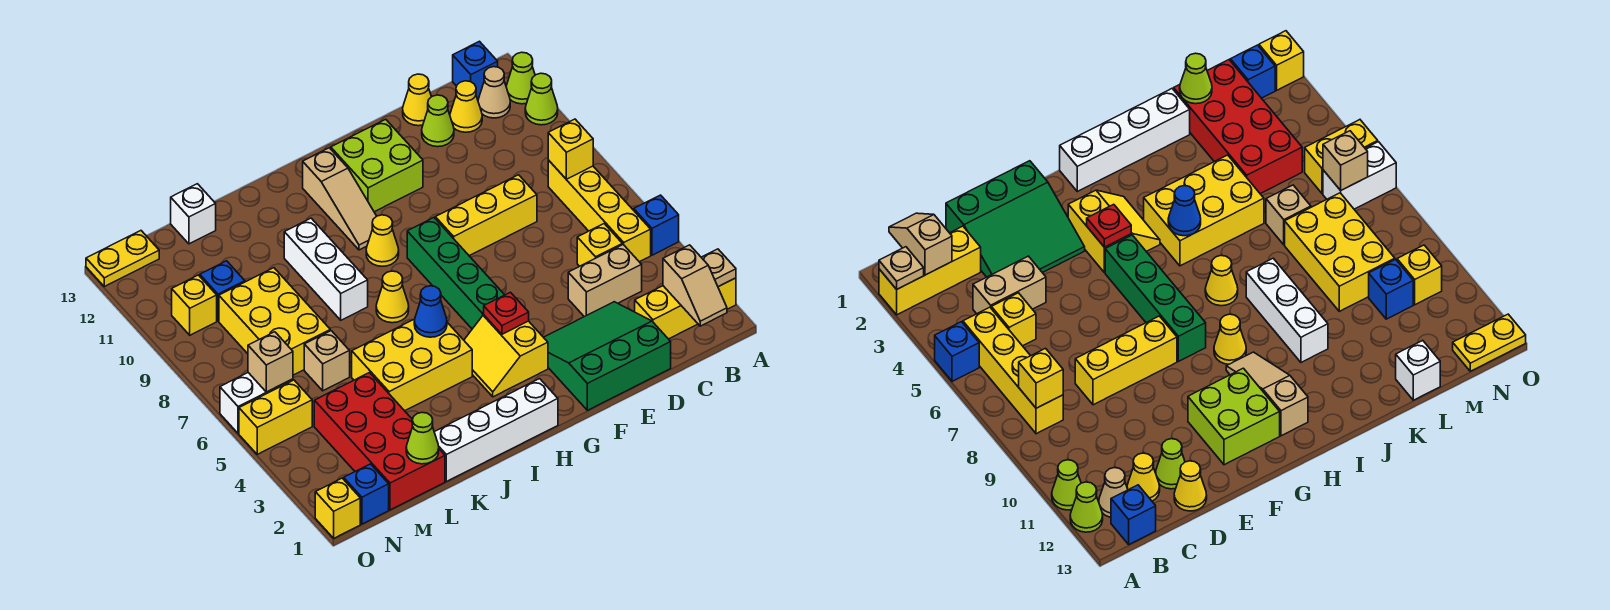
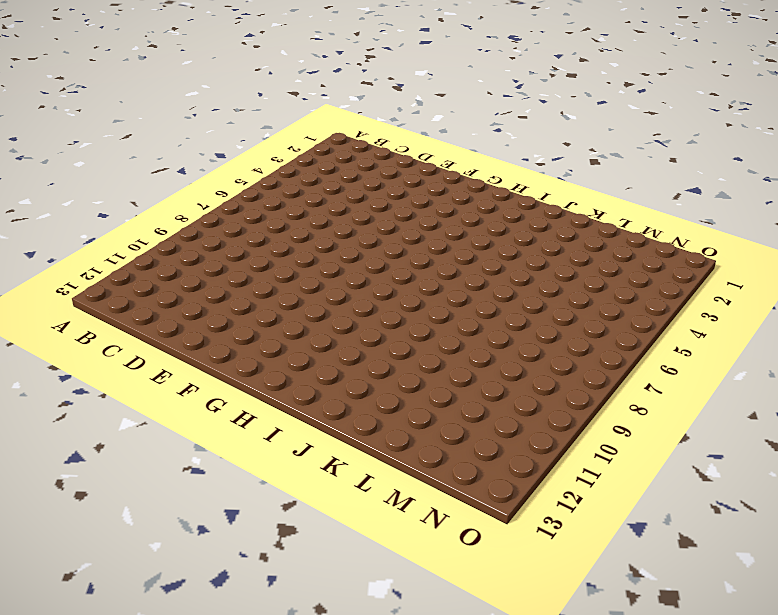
none -> yellow brick A2:C2 level 1
none -> blue brick A5 level 1
none -> lime cone A11 level 1
none -> lime cone A12 level 1

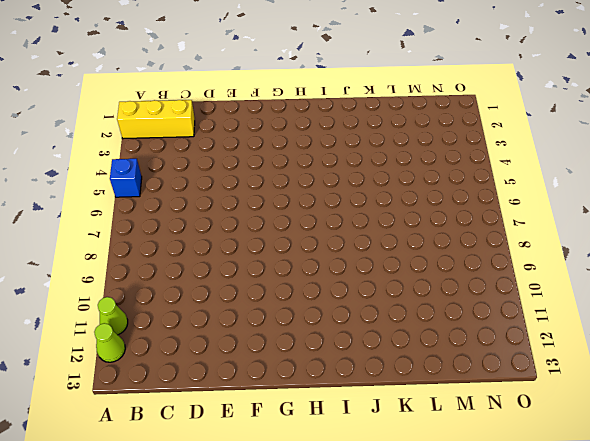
none -> yellow brick B5:B8 level 1
none -> tan cone B12 level 1
none -> blue brick B13 level 1
none -> tan brick C4:D4 level 1

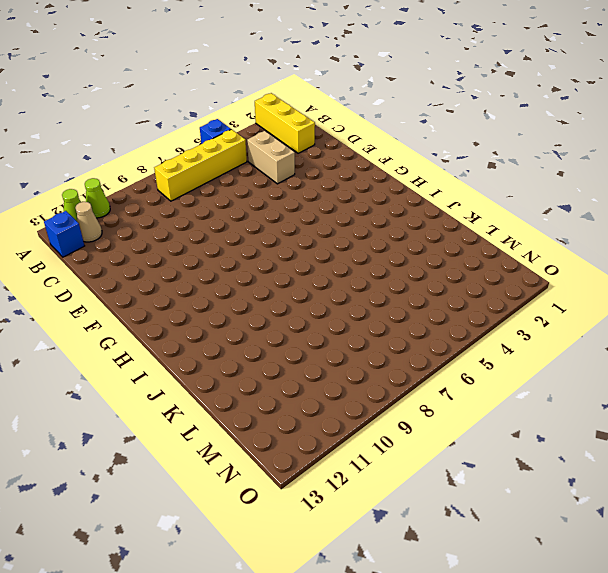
none -> yellow brick C5 level 1
none -> yellow cone C12 level 1
none -> green slope D1:F3 level 1 top 1
none -> yellow brick D8:F8 level 1

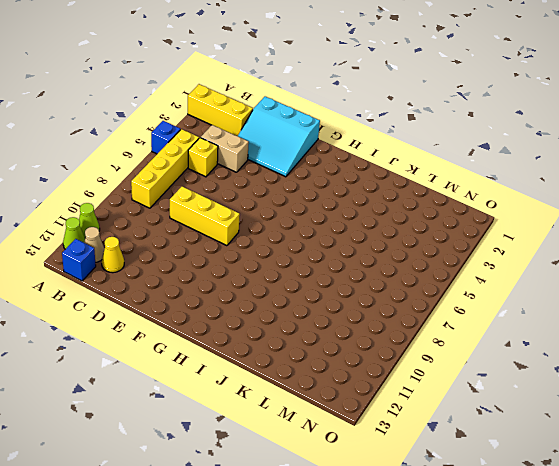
cyan slope D1:F3 level 1 top 1 -> green slope D1:F3 level 1 top 1
none -> lime cone D12 level 1
none -> yellow cone D13 level 1
none -> lime brick F11:G12 level 1
none -> yellow slope G3:H4 level 1 top G

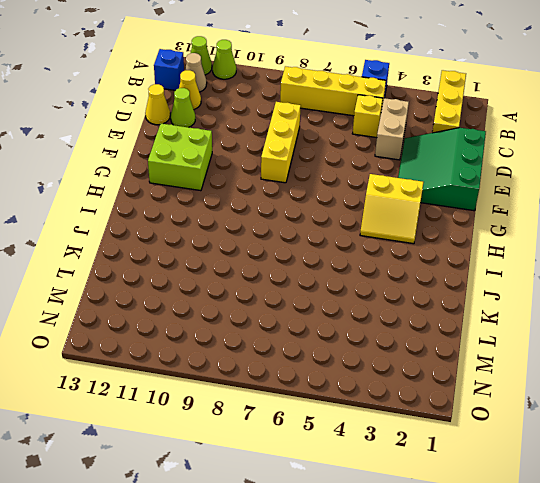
none -> green brick G5:G8 level 1
none -> white brick H1:K1 level 1
none -> yellow cone H9 level 1
none -> tan slope H10:H12 level 1 top 12

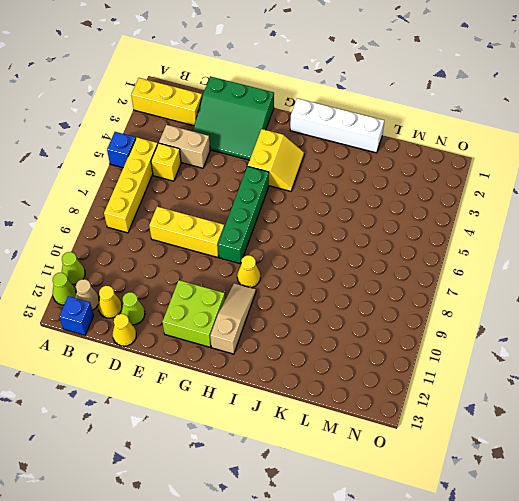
none -> yellow brick I4:K5 level 1
none -> yellow cone I7 level 1
none -> white brick J8:J10 level 1
none -> red brick L1:M4 level 1

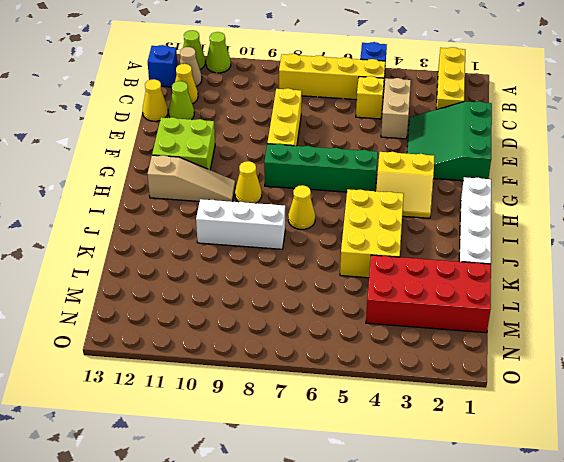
none -> tan brick L6 level 1
none -> yellow brick L7:M9 level 1
none -> white brick L13 level 1
none -> blue brick M10 level 1

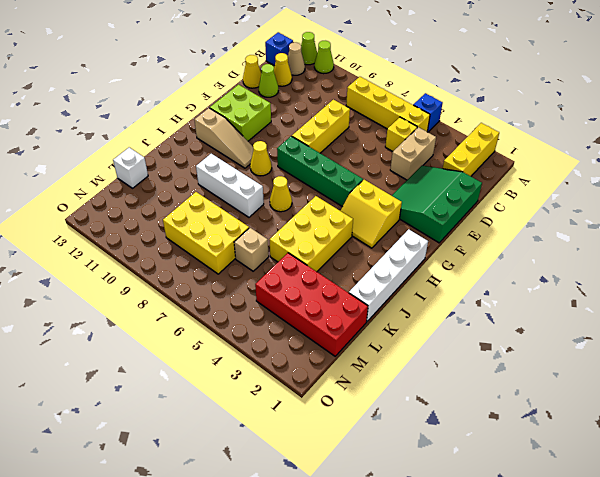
none -> blue brick M10 level 1
none -> blue brick N1 level 1
none -> yellow brick N5:O5 level 1
none -> white brick N6:O6 level 1

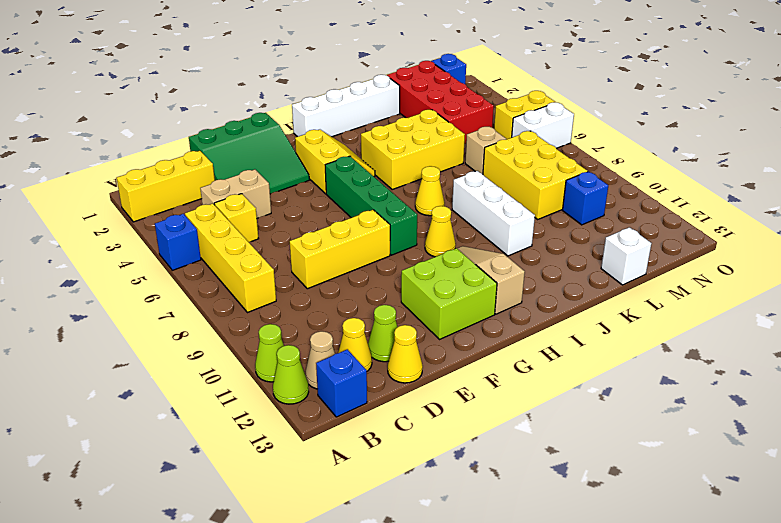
none -> yellow brick N10 level 1
none -> yellow plate N13:O13 level 1
none -> yellow brick O1 level 1
none -> tan plate A2 level 2

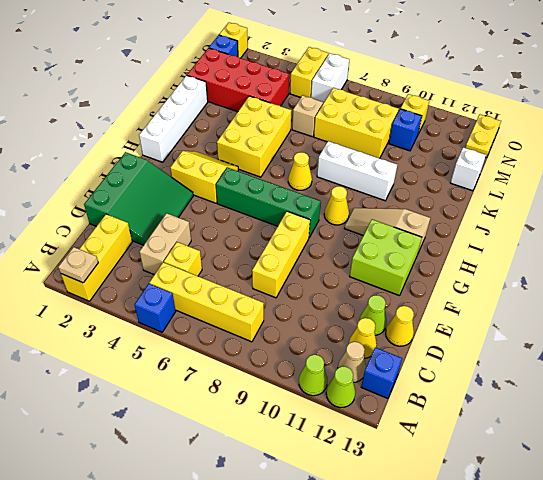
none -> tan slope B1:B2 level 2 top 2
none -> yellow brick B8 level 2
none -> red plate G4 level 2
none -> blue cone I5 level 2

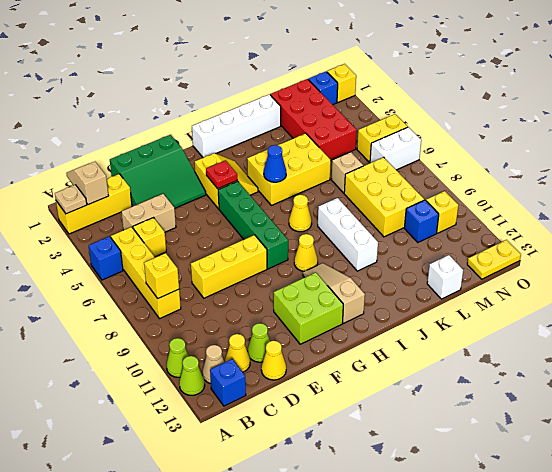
none -> lime cone L1 level 2
none -> tan brick N6 level 2

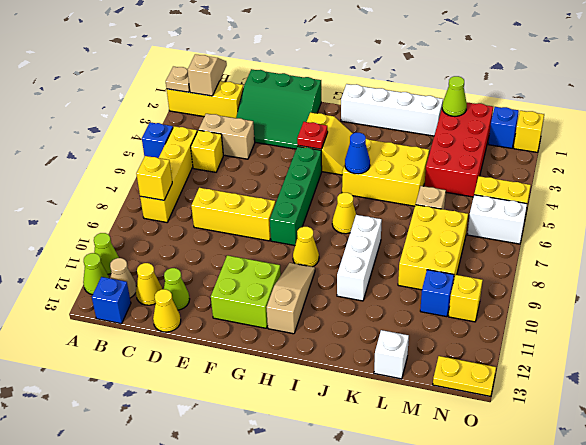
none -> tan brick N6 level 2

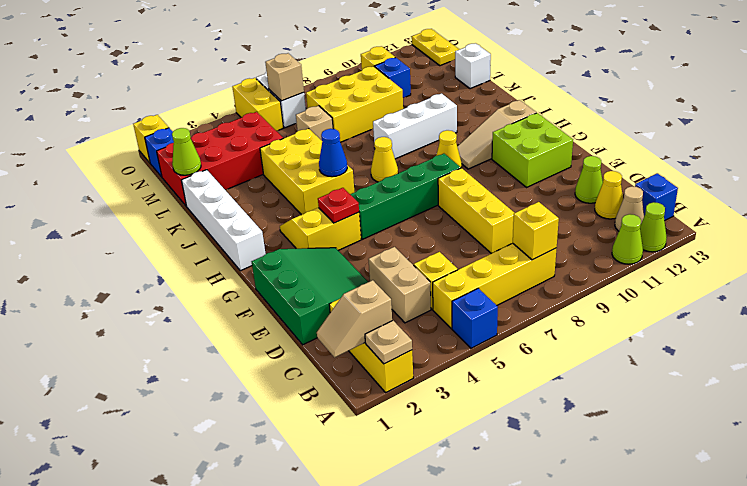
none -> yellow cone D13 level 1

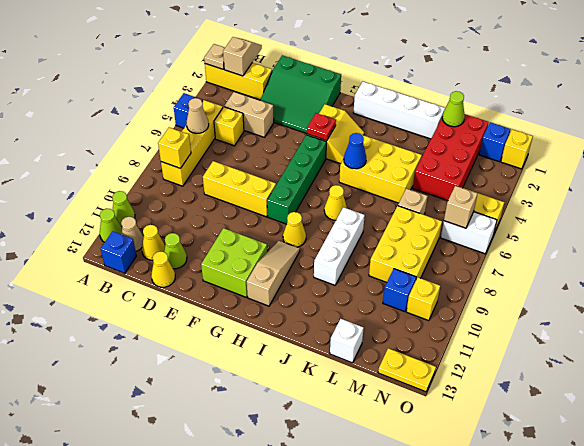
tan cone B6 level 2 -> none

